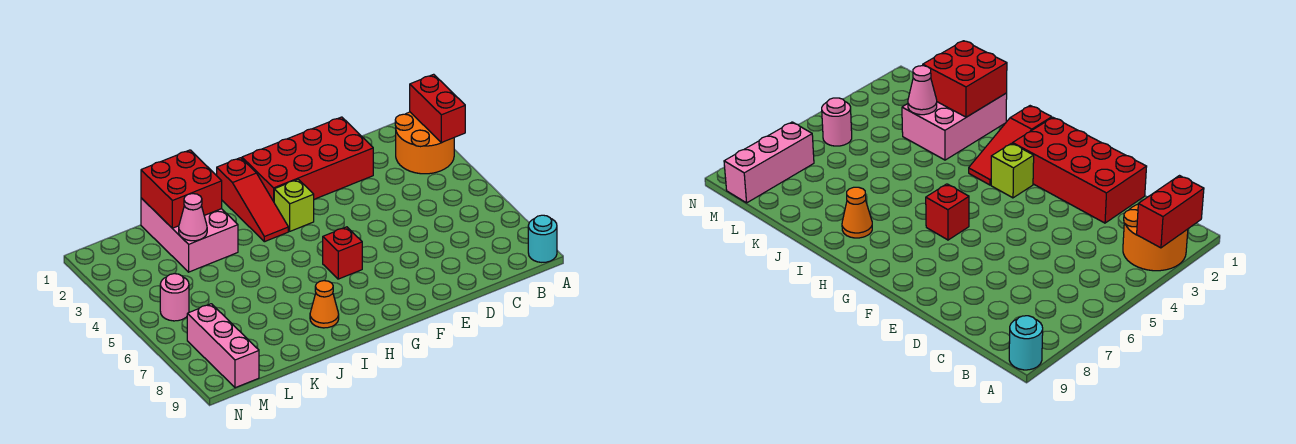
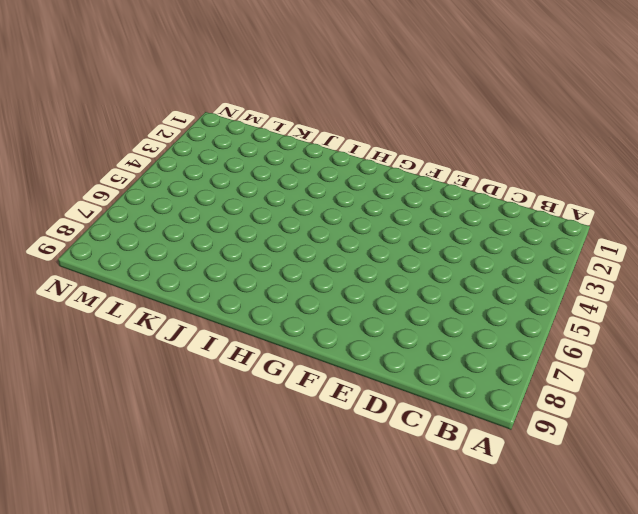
none -> orange round brick A2:B3 level 1
none -> cyan round brick A9 level 1
none -> red brick D1:G2 level 1

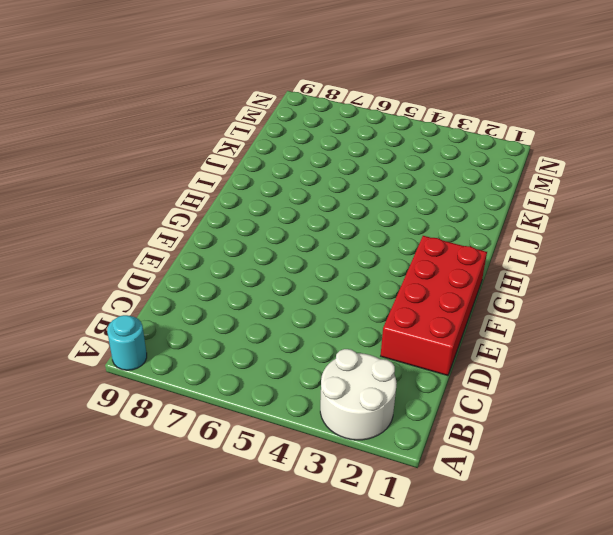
white round brick A2:B3 level 1 -> orange round brick A2:B3 level 1
none -> lime brick G3 level 1
none -> red brick G6 level 1
none -> red slope H1:H3 level 1 top 1

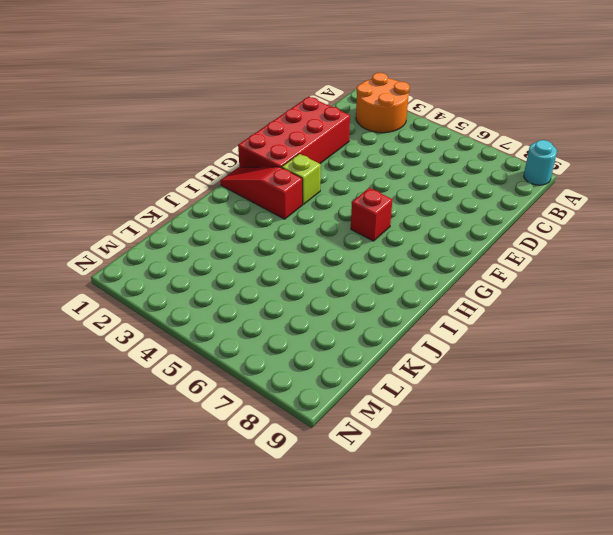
red slope H1:H3 level 1 top 3 -> red slope H1:H3 level 1 top 1
none -> orange cone I8 level 1
none -> pink brick J1:K3 level 1
none -> pink round brick M5 level 1

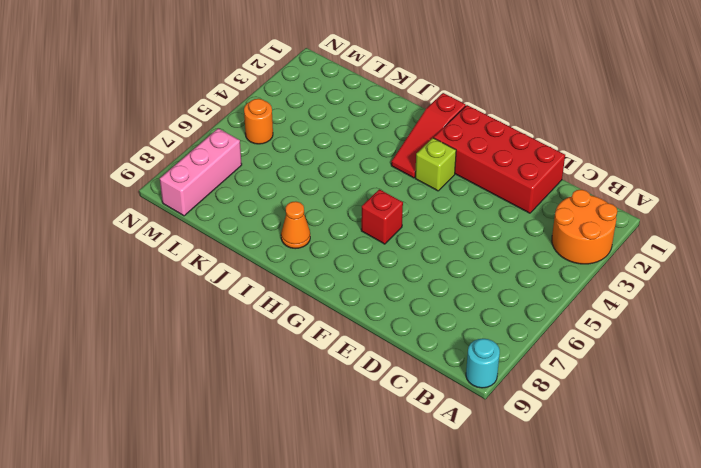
orange round brick M5 level 1 -> pink round brick M5 level 1
none -> pink brick J1:K3 level 1
none -> red brick A2:A3 level 2
none -> red brick J1:K2 level 2

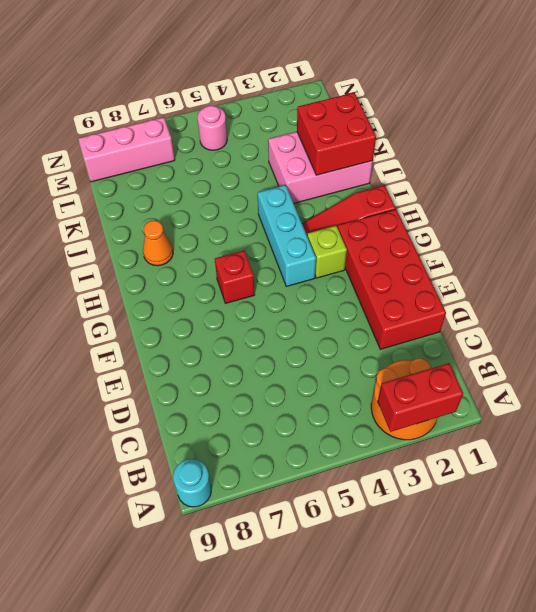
cyan brick G4:I4 level 1 -> none
none -> pink cone K3 level 2

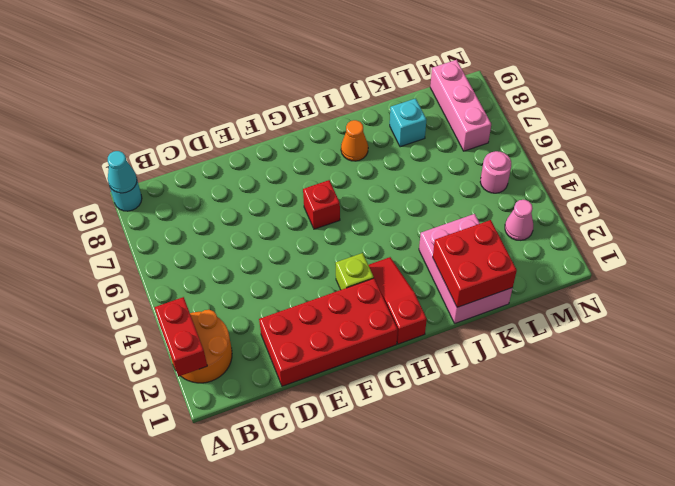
cyan cone A9 level 2 -> none
cyan brick K8 level 1 -> none
pink cone M3 level 1 -> pink cone K3 level 2

